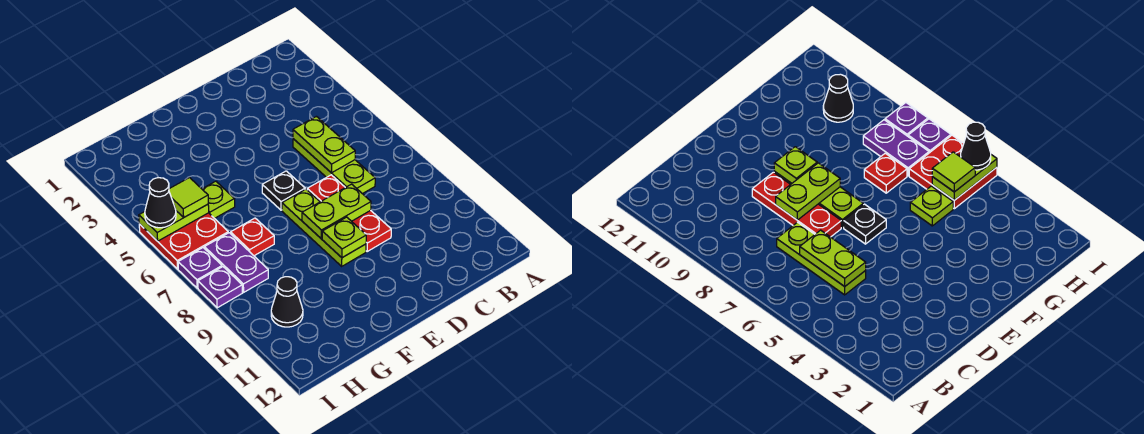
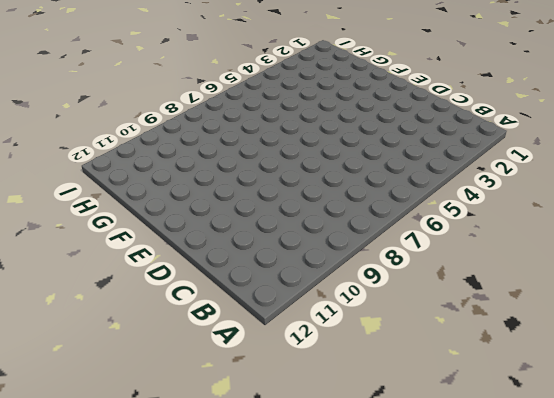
none -> lime plate C5:C7 level 1
none -> red plate D7:D9 level 1
none -> black plate E6 level 1

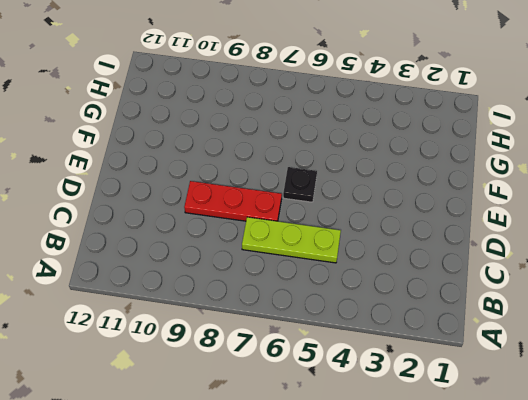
none -> lime plate E7:E9 level 1
none -> lime plate G5 level 1
none -> red plate G7 level 1

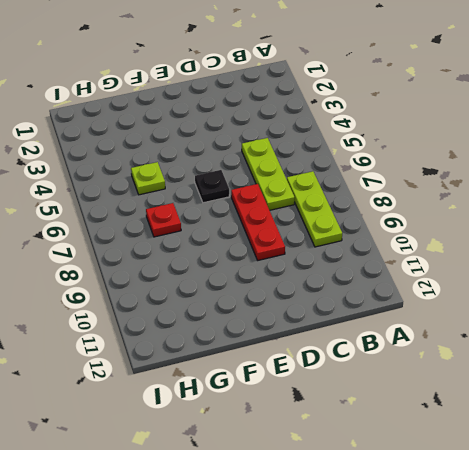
lime plate B7:B9 level 1 -> lime plate E7:E9 level 1
none -> red plate H5:I6 level 1
none -> purple plate H7:H8 level 1
none -> black cone H10 level 1

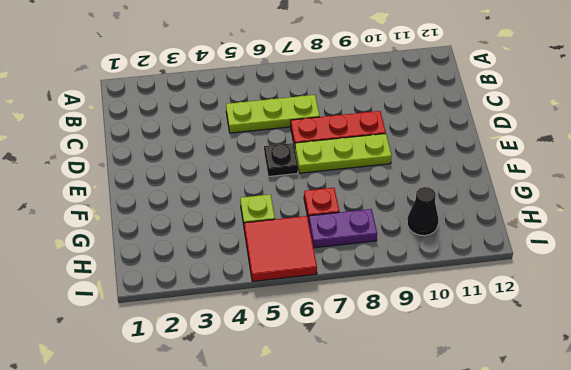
red tile H5:I6 level 1 -> red plate H5:I6 level 1
none -> purple plate I7 level 1
none -> purple plate I8 level 1
none -> lime plate C5:C6 level 2

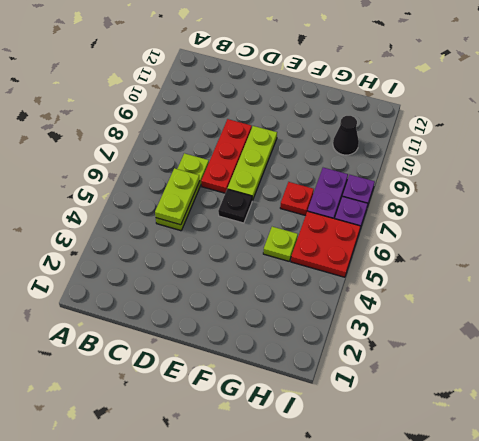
none -> lime plate D8:E8 level 2
none -> lime plate E9 level 2
none -> lime plate H5:I5 level 2

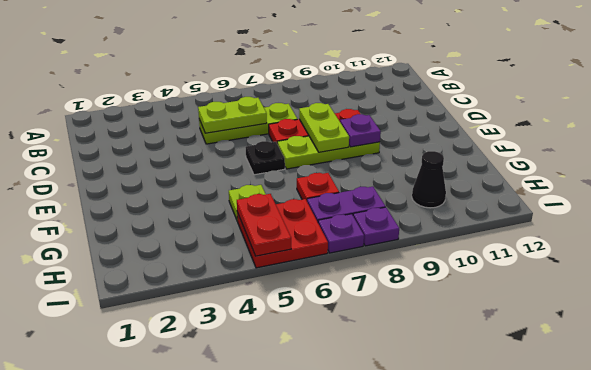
purple plate E9 level 2 -> lime plate E9 level 2
red plate H5:I5 level 2 -> lime plate H5:I5 level 2
none -> lime tile H5 level 3
none -> black cone I5 level 3

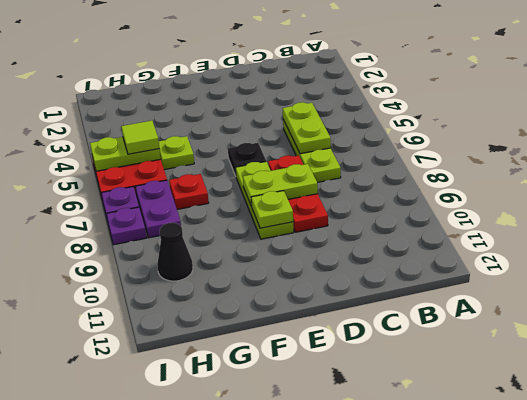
none -> black cone I5 level 3

